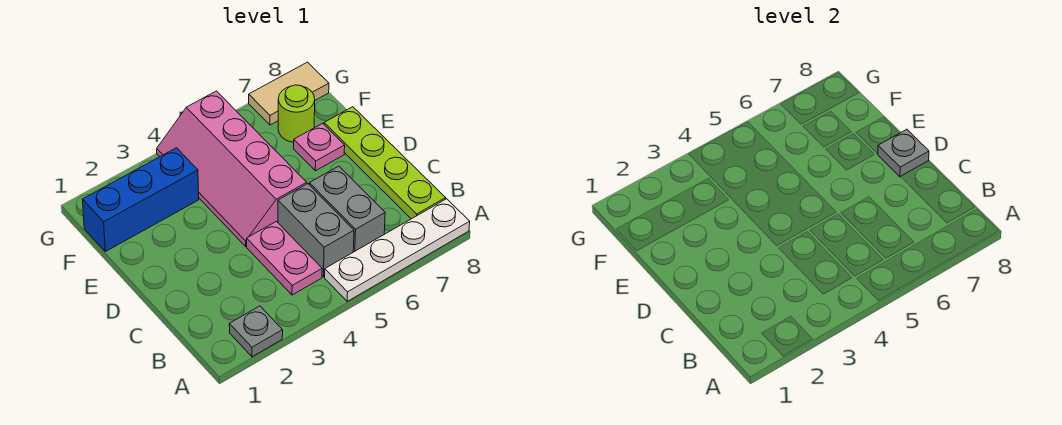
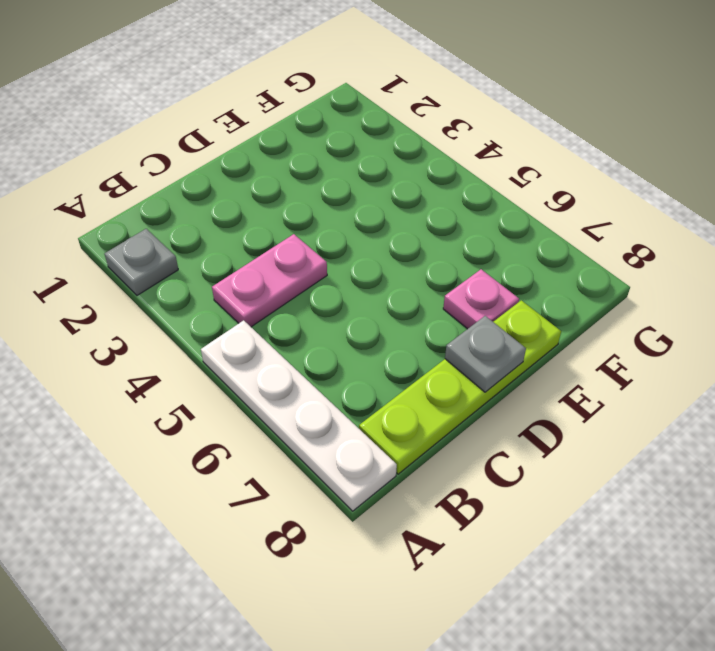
none -> grey brick B5:C5 level 1
none -> grey brick B6:C6 level 1
none -> pink slope D4:G5 level 1 top 5

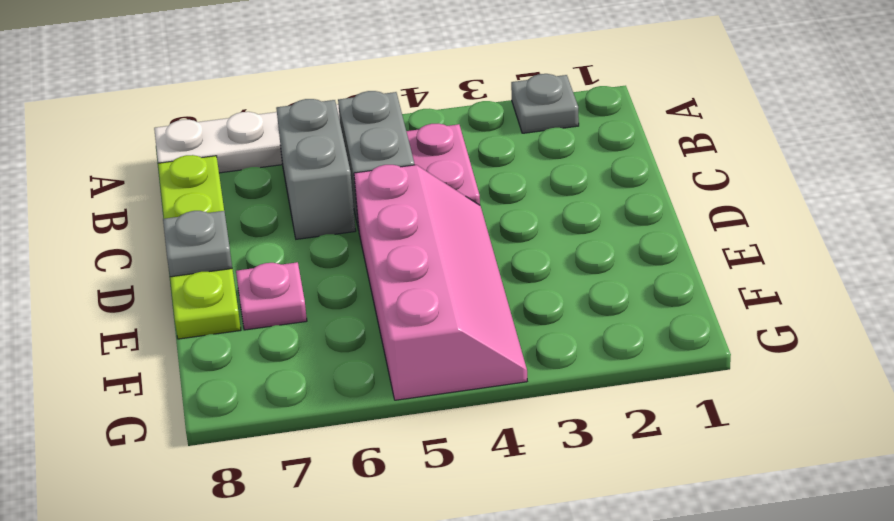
none -> blue brick F1:F3 level 1
none -> lime round brick F7 level 1
none -> tan tile G7:G8 level 1

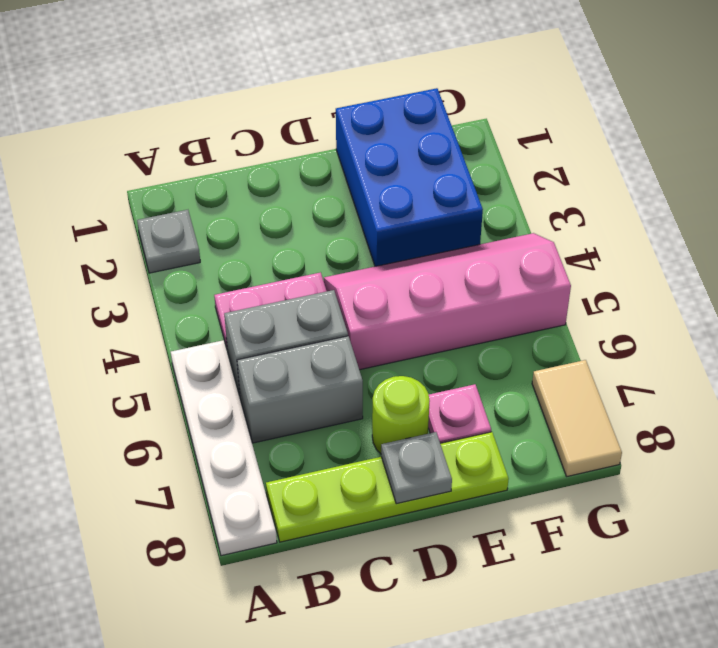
lime round brick D7 level 1 -> lime round brick F7 level 1
blue brick E1:F3 level 1 -> blue brick F1:F3 level 1

